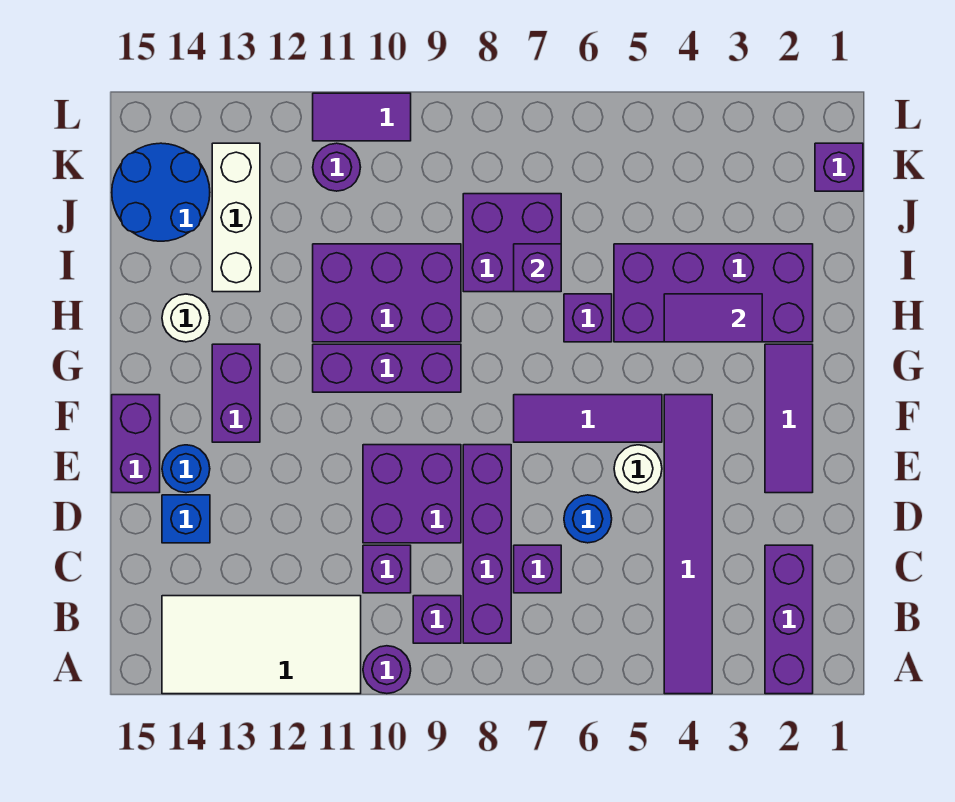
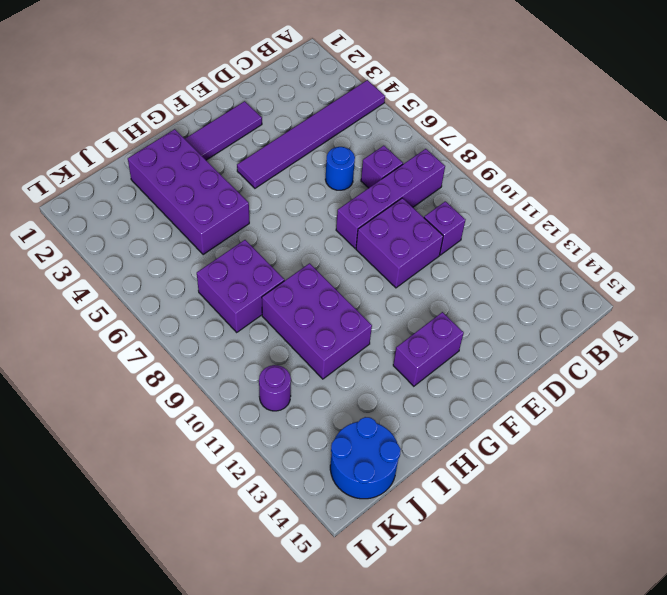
none -> purple brick A2:C2 level 1
none -> purple round brick A10 level 1
none -> white tile A11:B14 level 1
none -> purple brick B9 level 1

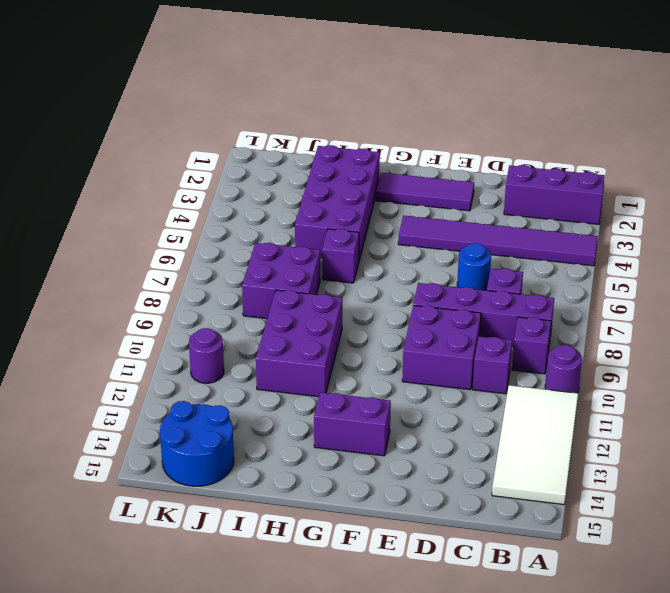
none -> blue brick D14 level 1
none -> white round brick E5 level 1
none -> blue round brick E14 level 1
none -> purple brick E15:F15 level 1

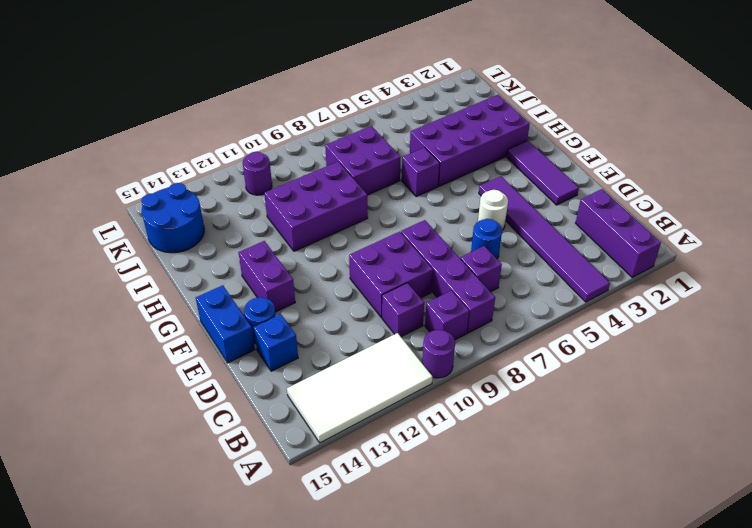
blue brick E15:F15 level 1 -> purple brick E15:F15 level 1
none -> purple tile F5:F7 level 1
none -> purple brick G9:G11 level 1
none -> white round brick H14 level 1
none -> white brick I13:K13 level 1

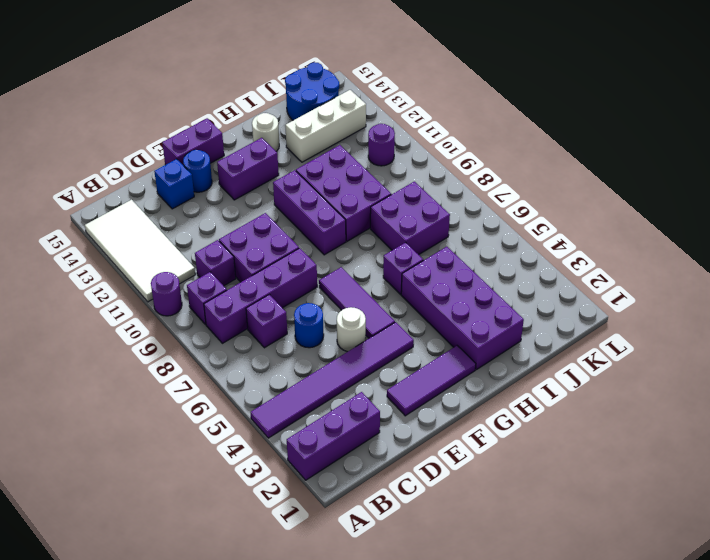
none -> purple brick K1 level 1
none -> purple tile L10:L11 level 1
none -> purple tile H3:H4 level 2
none -> purple brick I7 level 2

